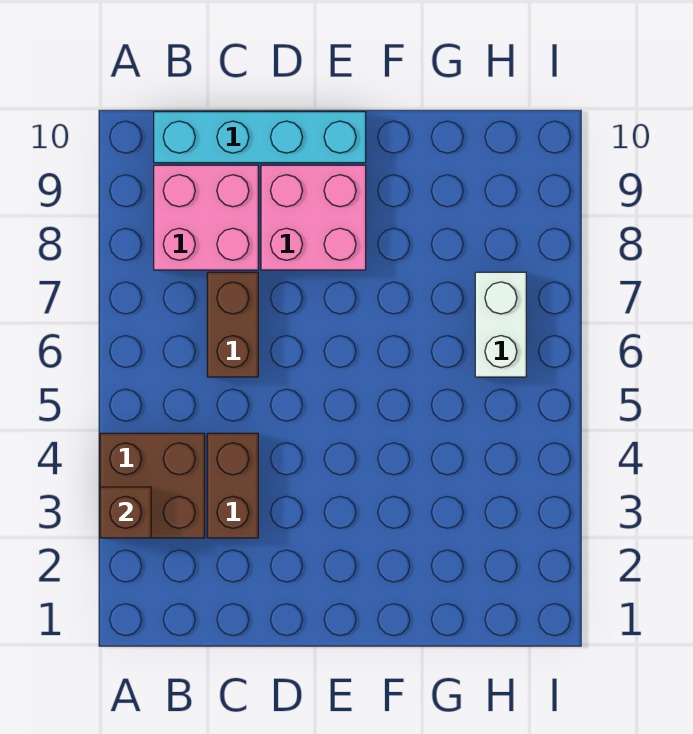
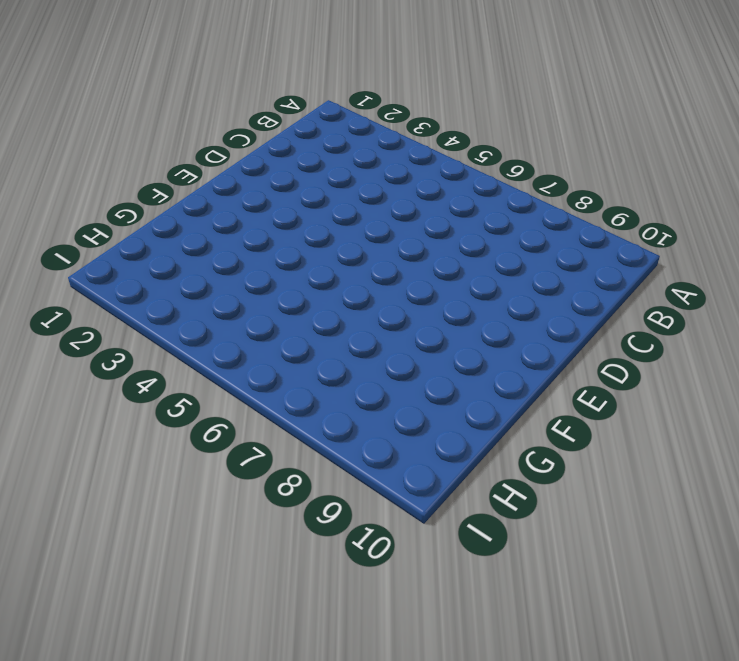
none -> brown brick A3:B4 level 1
none -> pink brick B8:C9 level 1

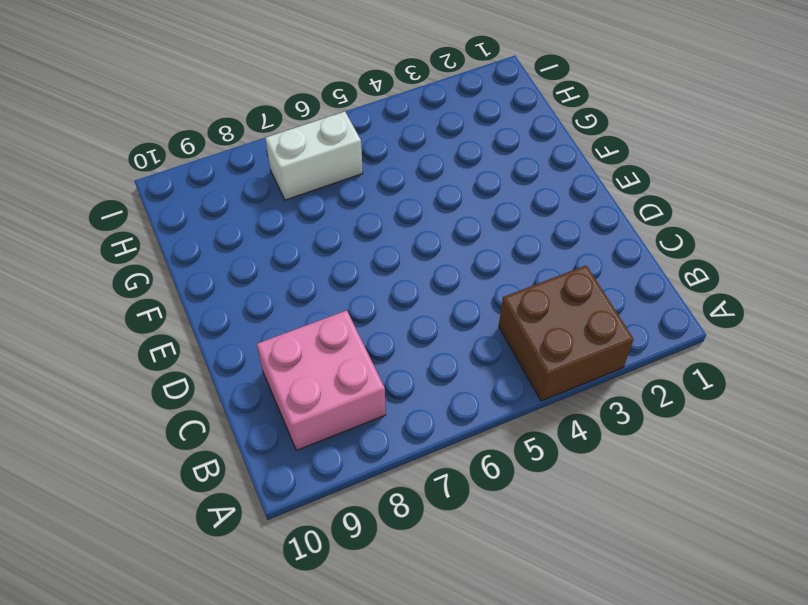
none -> cyan brick B10:E10 level 1
none -> brown brick C3:C4 level 1

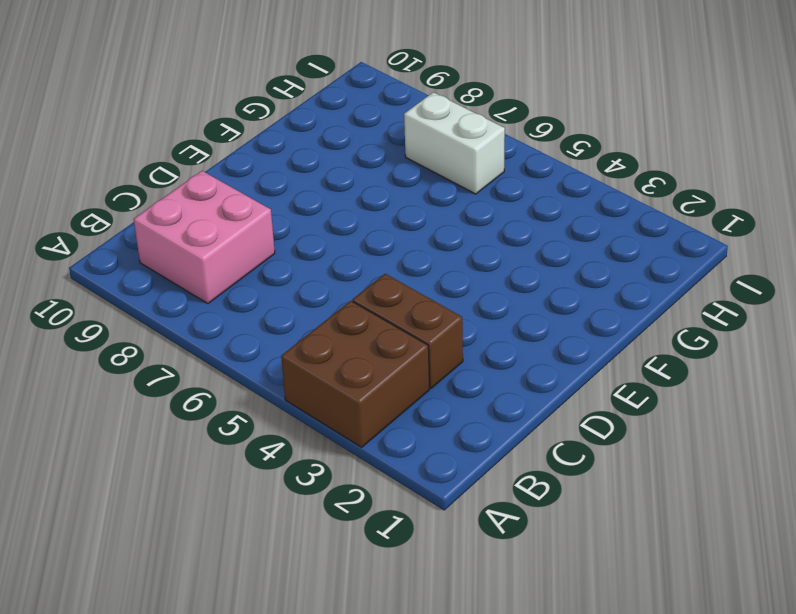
none -> cyan brick B10:E10 level 1
none -> brown brick C6:C7 level 1

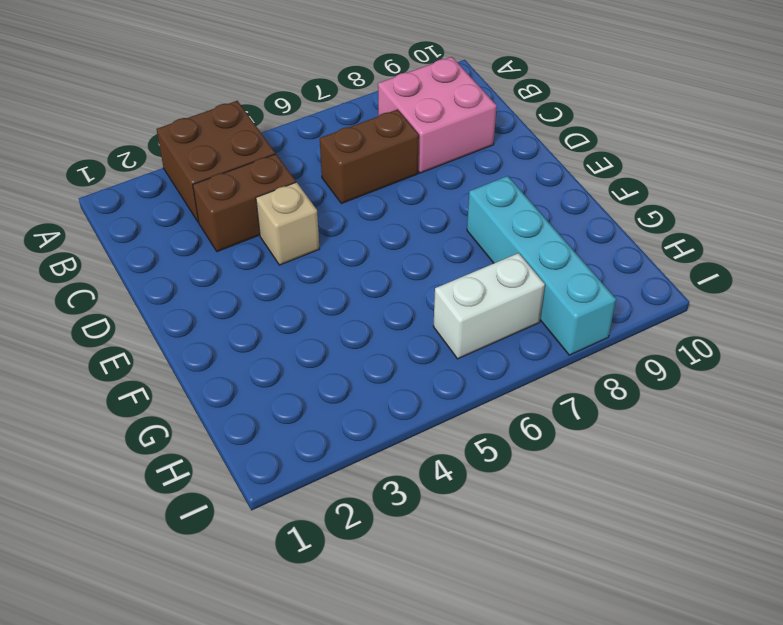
tan brick D4 level 1 -> none
cyan brick F8:I8 level 1 -> cyan brick B10:E10 level 1
none -> pink brick D8:E9 level 1
none -> brown brick A3 level 2

